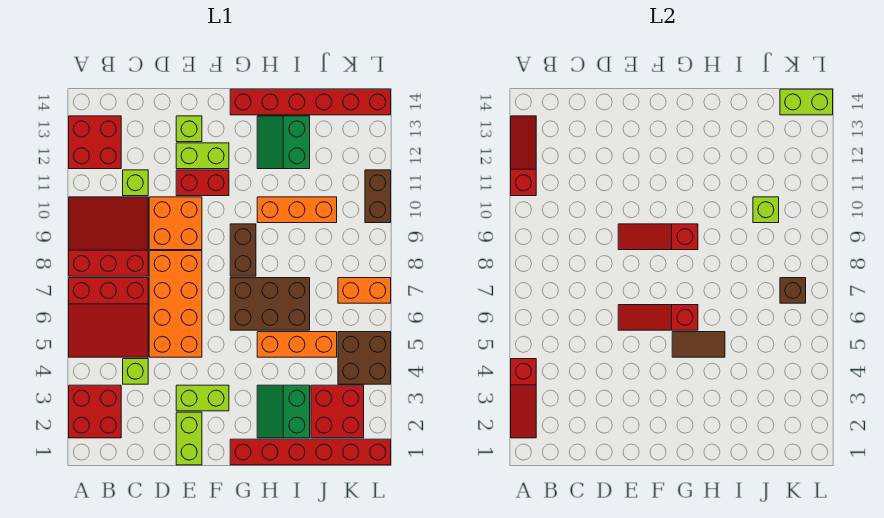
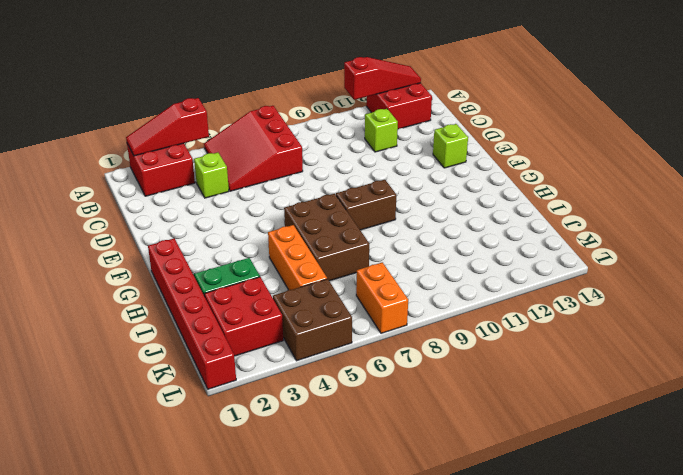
none -> red slope A8:C10 level 1 top 8
none -> orange brick D5:E8 level 1
none -> orange brick D9:E10 level 1
none -> lime brick E1:E2 level 1

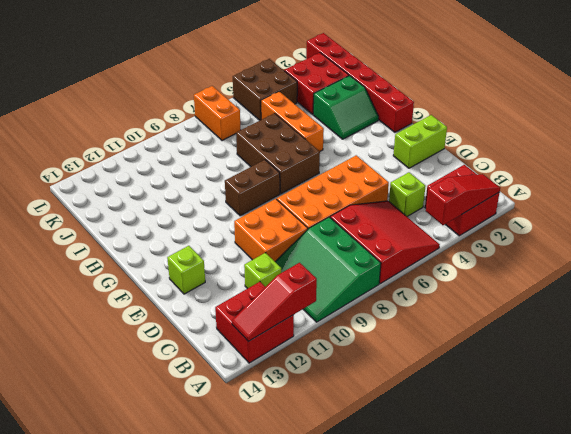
green slope A8:C10 level 1 top 8 -> red slope A8:C10 level 1 top 8
none -> lime brick E3:F3 level 1
none -> red brick E11:F11 level 1
none -> lime brick E12:F12 level 1
none -> red brick G14:L14 level 1

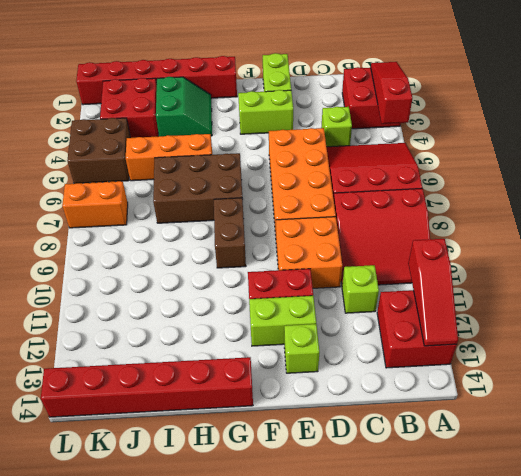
none -> orange brick H10:J10 level 1
none -> green slope H12:I13 level 1 top I
none -> brown brick L10:L11 level 1
none -> red slope E6:G6 level 2 top G

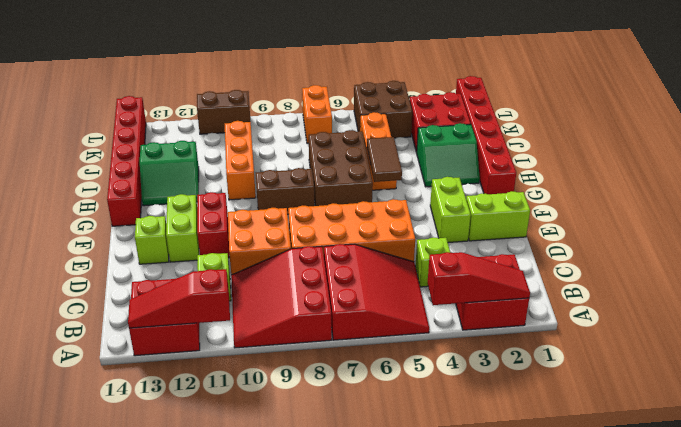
none -> red slope E6:G6 level 2 top G
none -> red slope E9:G9 level 2 top G
none -> lime brick J10 level 2
none -> brown brick K7 level 2

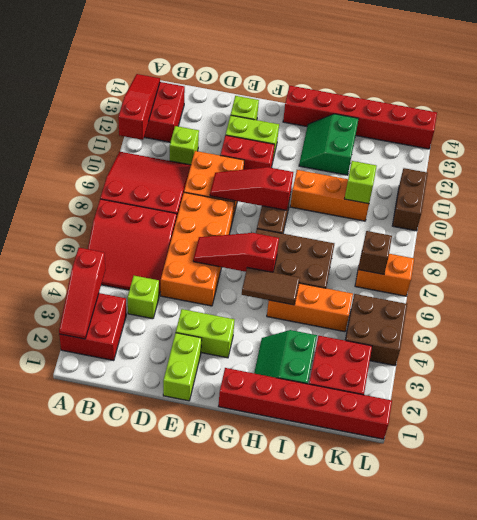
none -> lime brick K14:L14 level 2

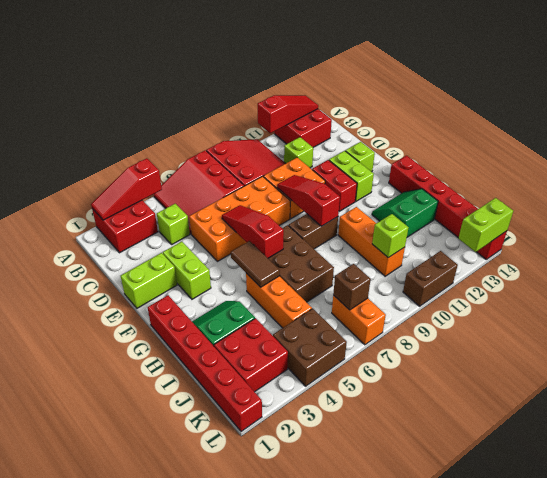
lime brick L13:L14 level 2 -> lime brick K14:L14 level 2

